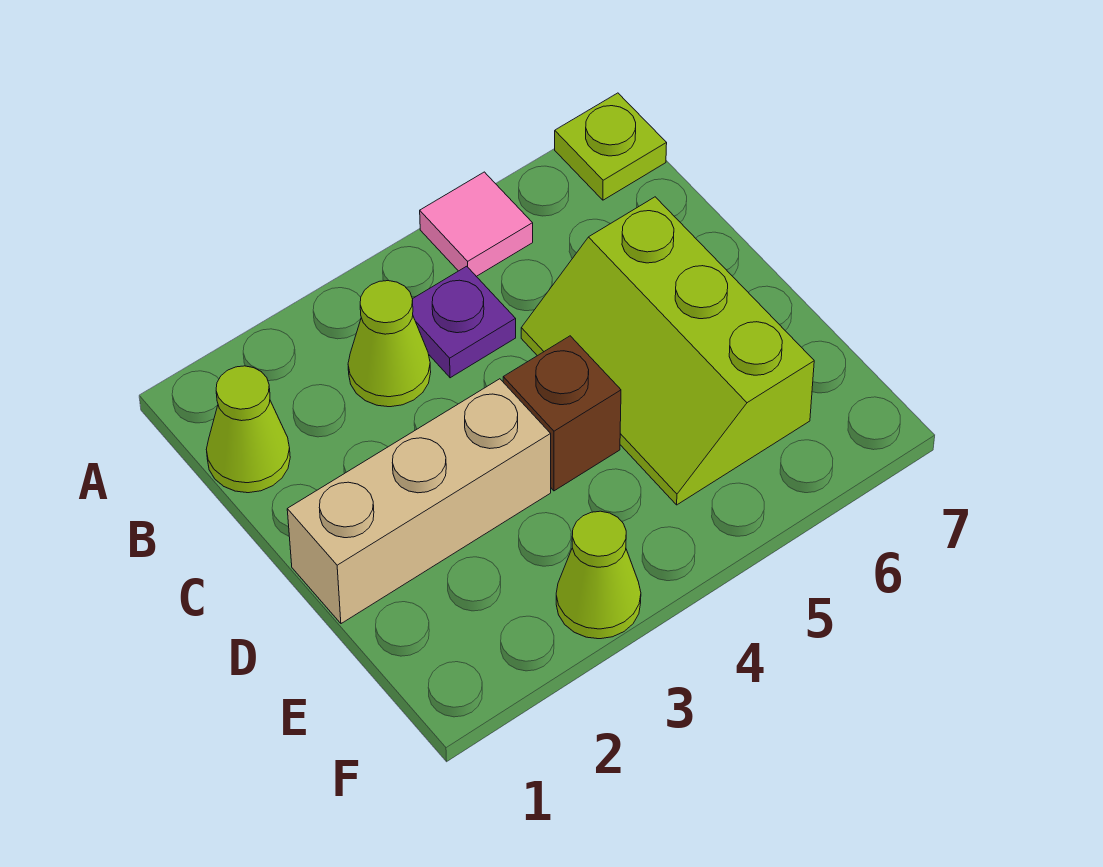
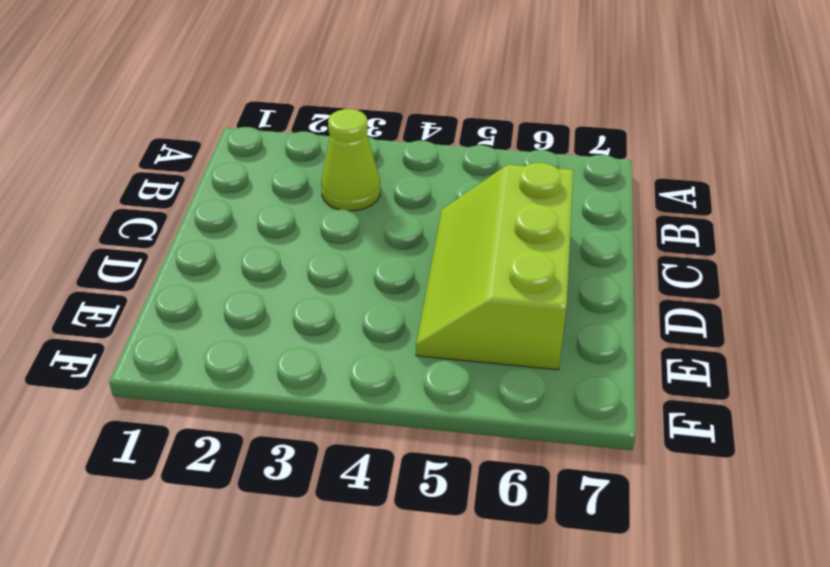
none -> pink tile A5 level 1
none -> lime plate A7 level 1

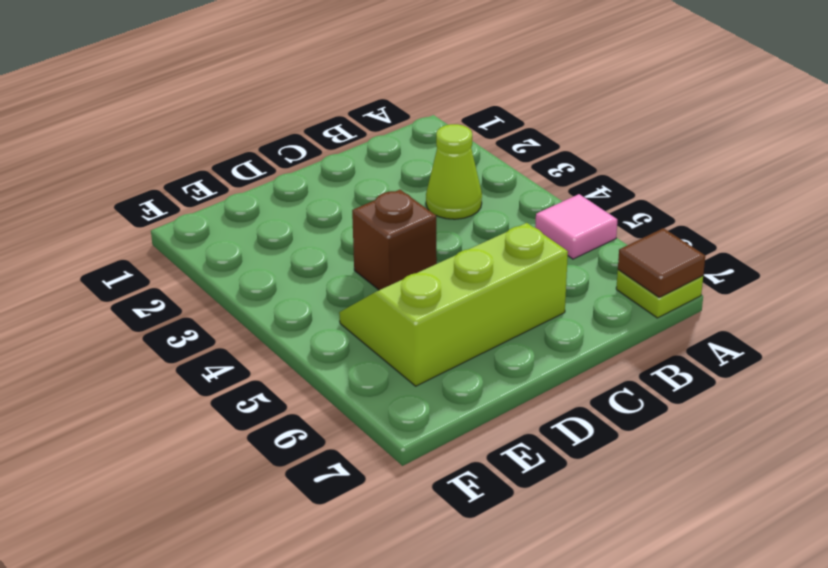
brown tile A7 level 2 -> none
none -> lime cone B1 level 1
none -> purple plate B4 level 1

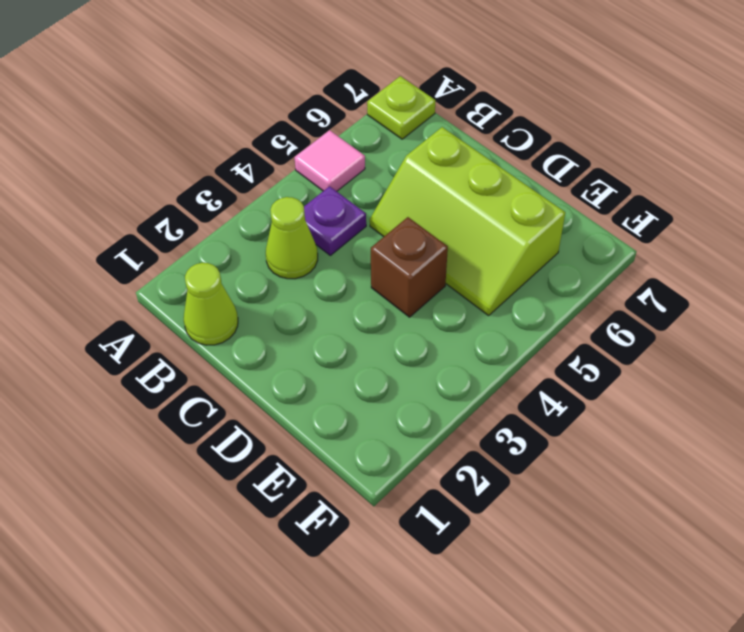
none -> tan brick D1:D3 level 1
none -> lime cone F3 level 1

